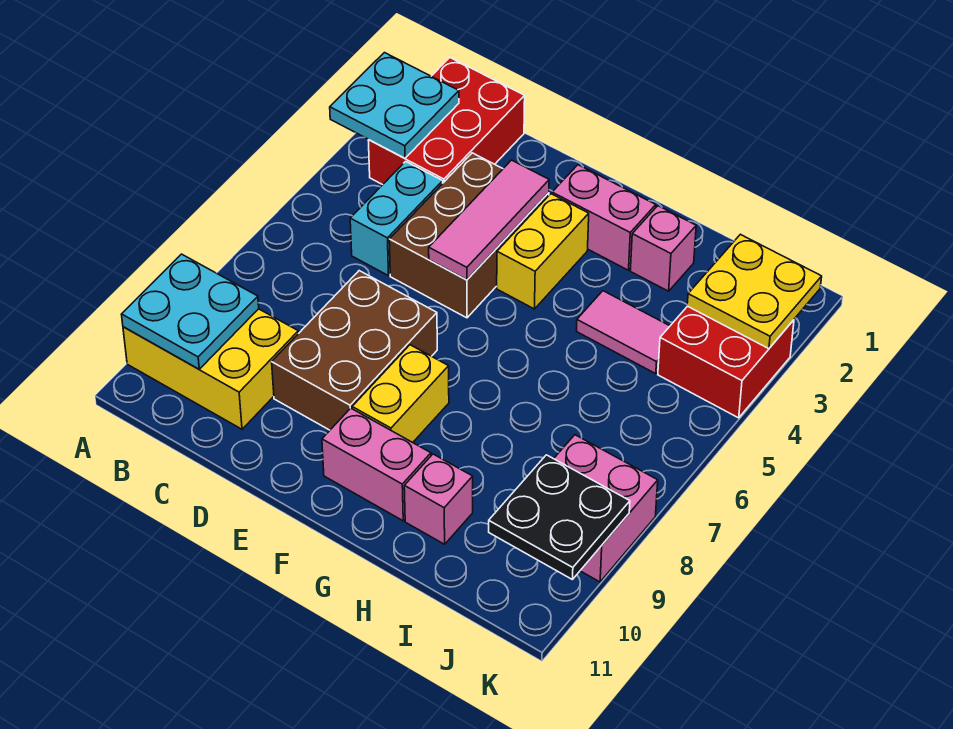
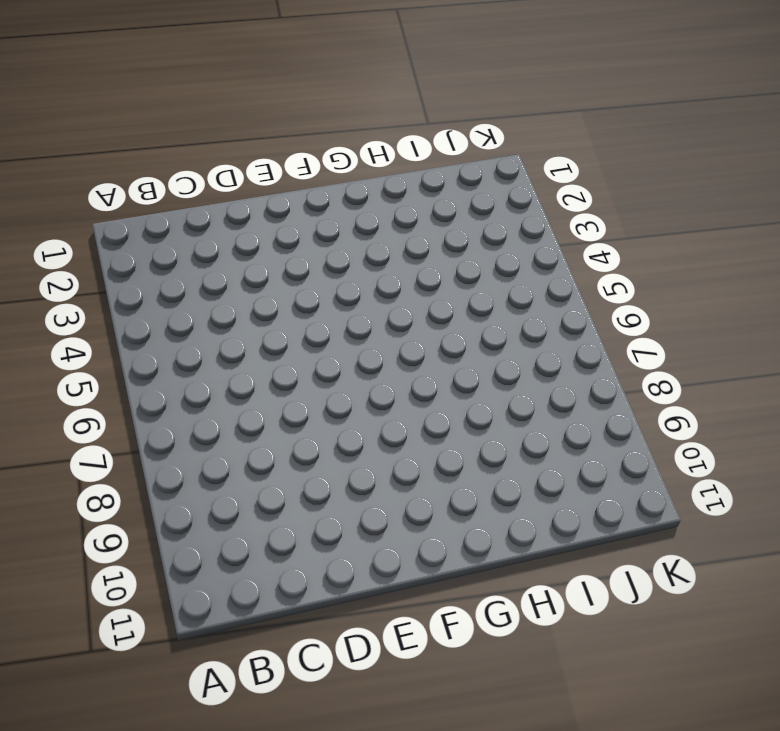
none -> yellow brick A9:C10 level 1
none -> red brick B1:C3 level 1
none -> cyan brick C4:C5 level 1

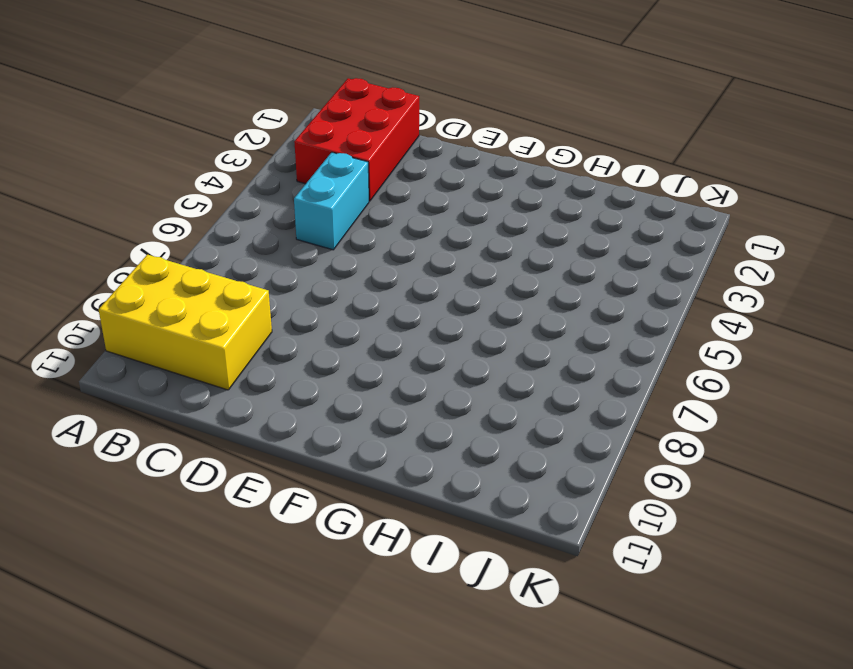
none -> brown brick D3:E5 level 1
none -> brown brick D7:E9 level 1
none -> pink brick F2:G2 level 1

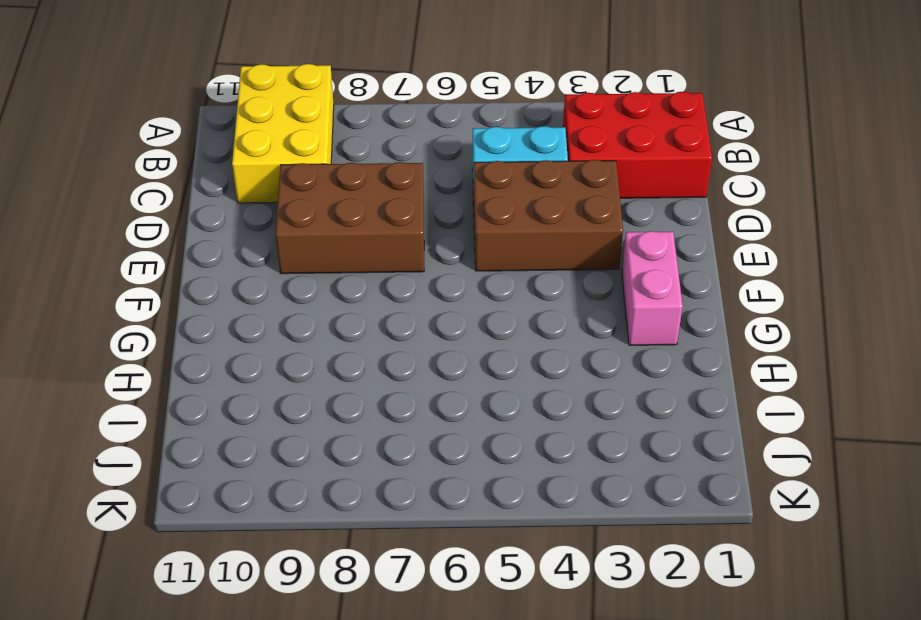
none -> yellow brick F3:F4 level 1
none -> yellow brick F8:F9 level 1
none -> pink brick F10:G10 level 1

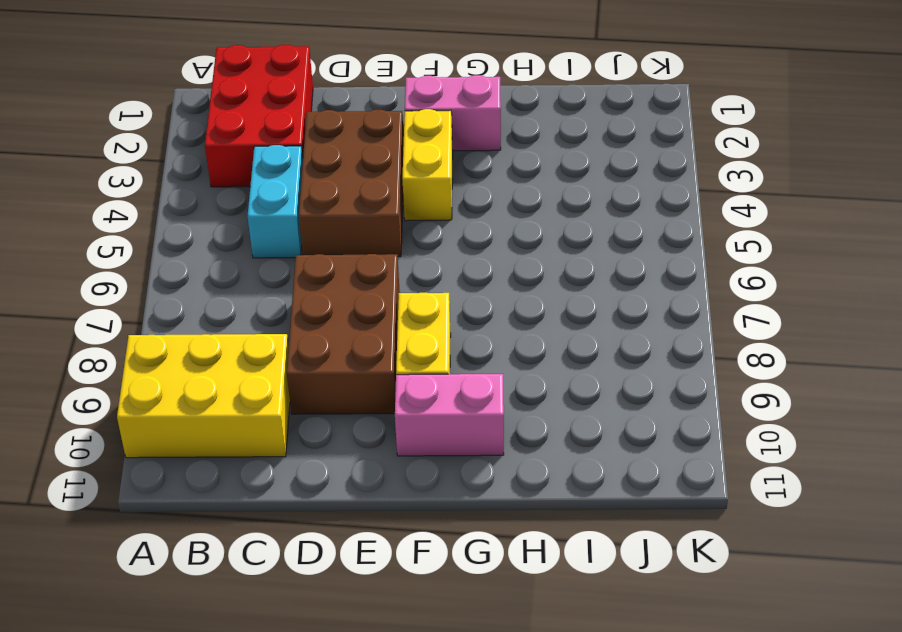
none -> pink brick H2 level 1
none -> pink tile H4:I4 level 1
none -> pink brick H10 level 1

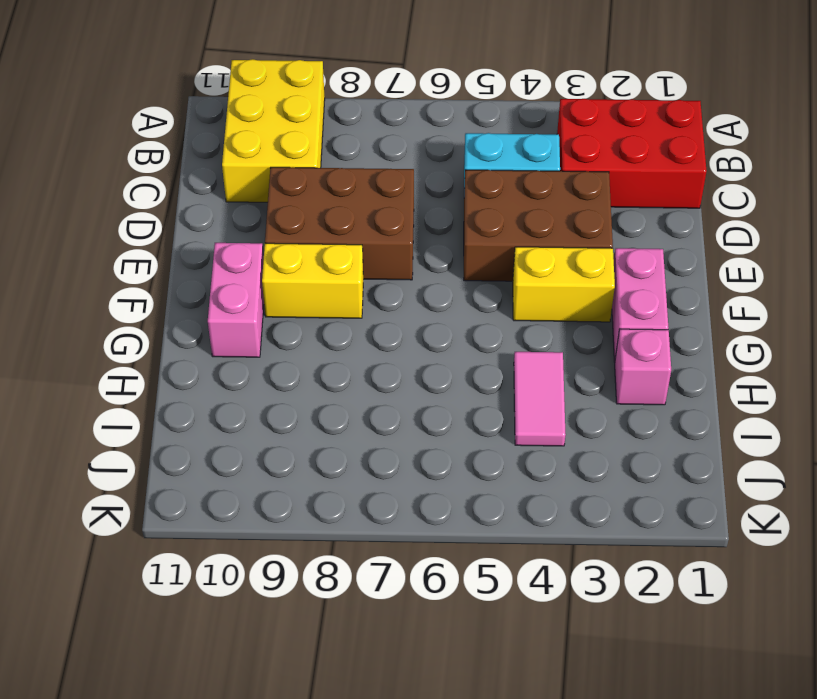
none -> pink brick H10 level 1
none -> red brick J3:K4 level 1
none -> pink brick J8:K9 level 1

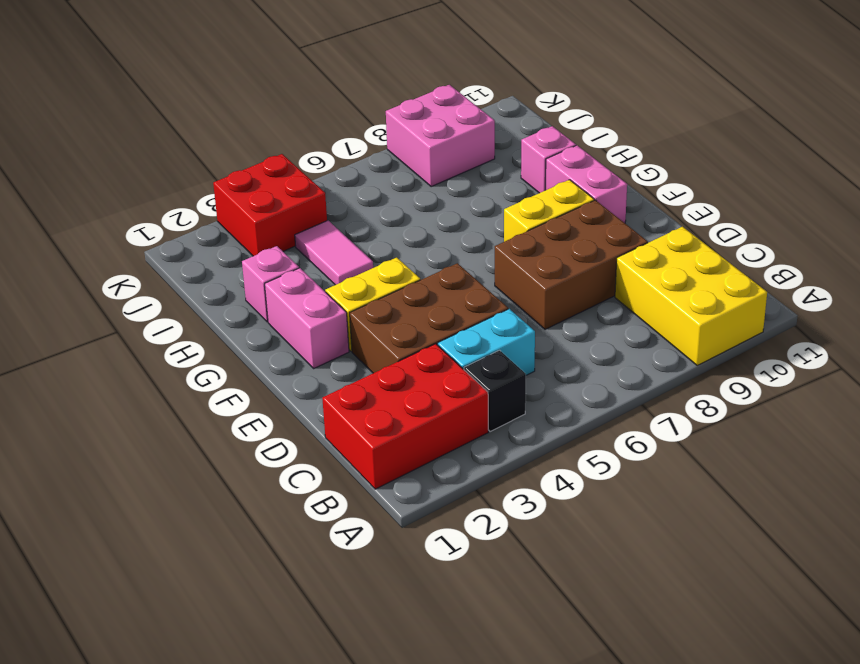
black brick B4 level 1 -> none
none -> cyan plate A2:B3 level 2
none -> cyan plate A9:B10 level 2
none -> pink tile E3:E5 level 2

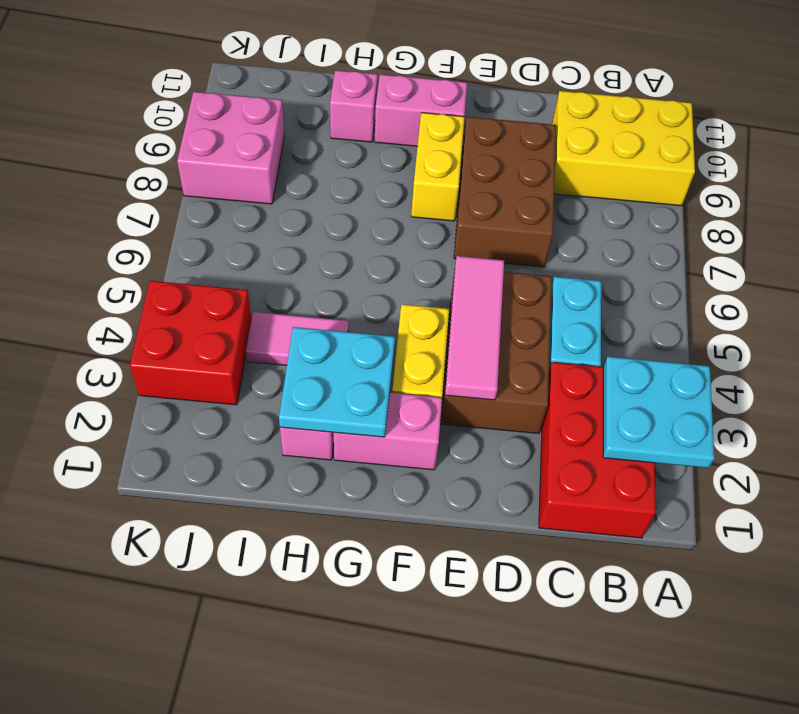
cyan plate G2:H3 level 2 -> cyan plate A9:B10 level 2
none -> yellow plate J2:K3 level 2
none -> black plate J9:K10 level 2

